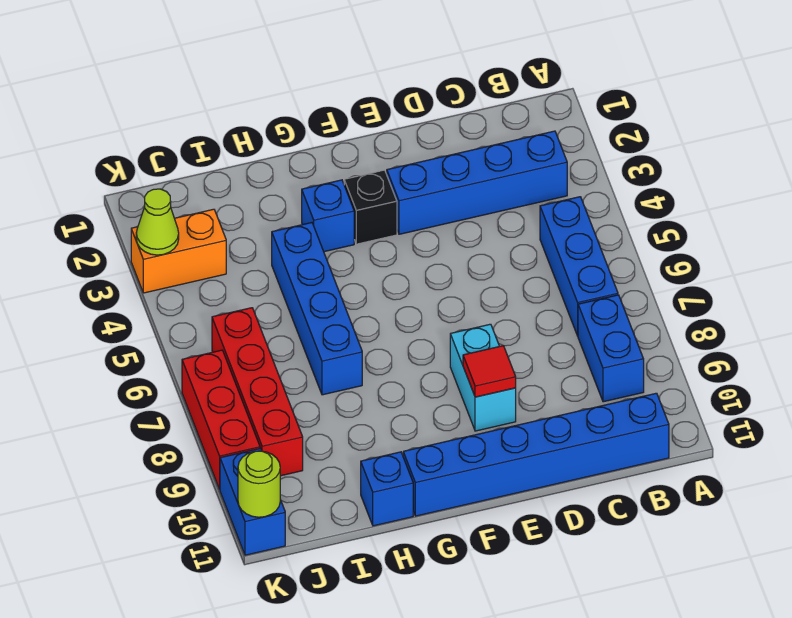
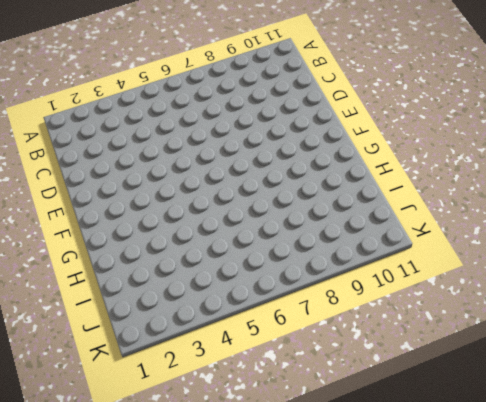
none -> blue brick B3:E3 level 1
none -> blue brick B5:B7 level 1
none -> blue brick B8:B9 level 1

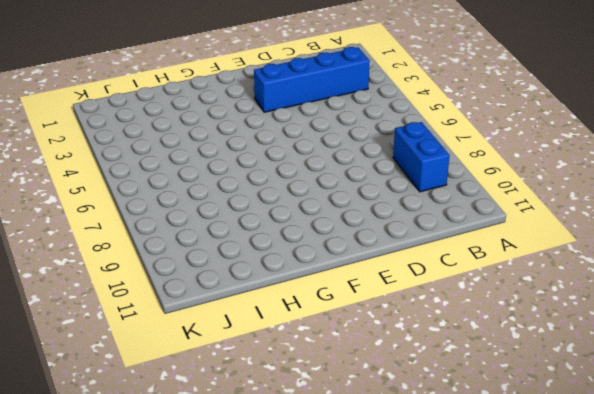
none -> blue brick B5:B7 level 1
none -> blue brick B11:G11 level 1
none -> cyan brick E8:E9 level 1

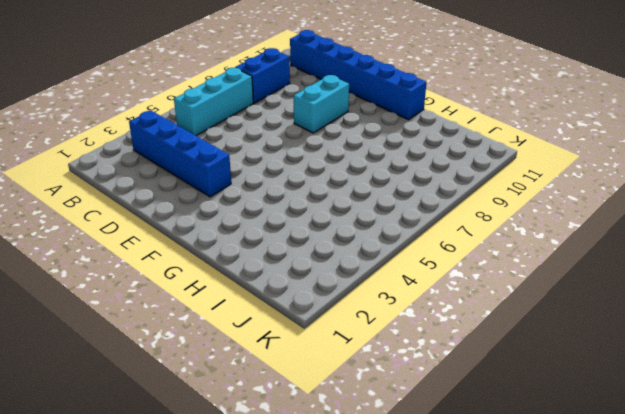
cyan brick B5:B7 level 1 -> blue brick B5:B7 level 1
none -> black brick F3 level 1
none -> blue brick G3 level 1
none -> blue brick H4:H7 level 1

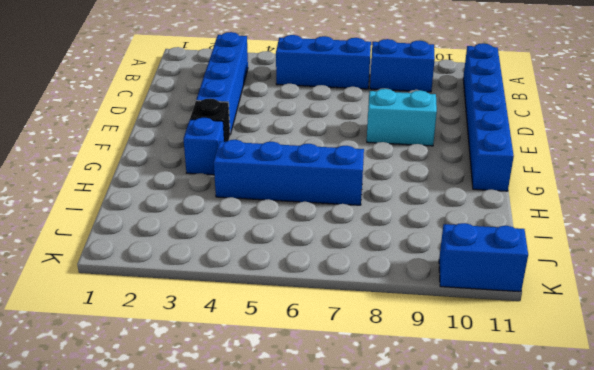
none -> blue brick H11 level 1
none -> orange brick J3:K3 level 1
none -> red brick J6:J9 level 1

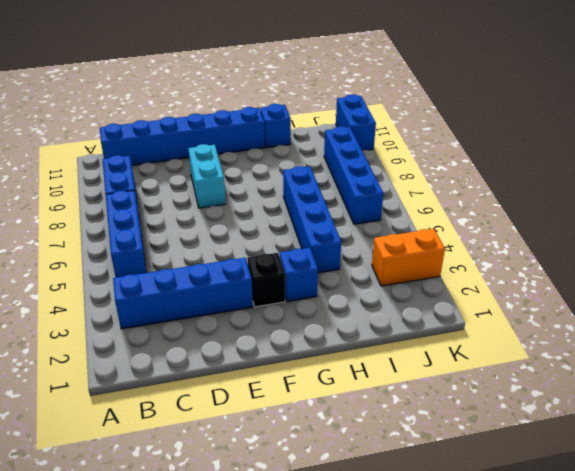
blue brick J6:J9 level 1 -> red brick J6:J9 level 1
none -> red brick K7:K9 level 1
none -> red tile E9 level 2
none -> lime cone K3 level 2

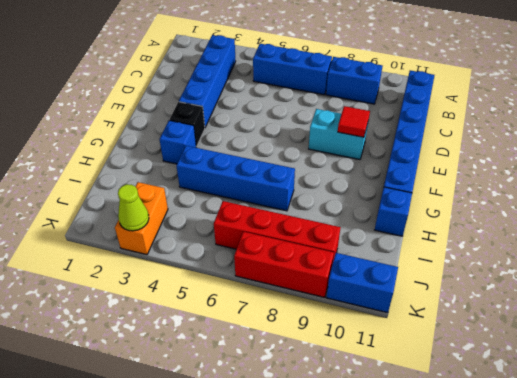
none -> lime round brick K11 level 2

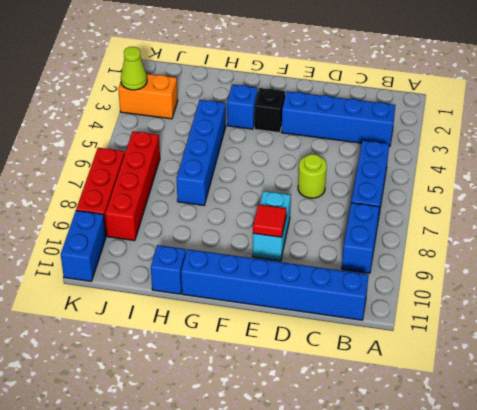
lime round brick D6 level 1 -> lime round brick K11 level 2

